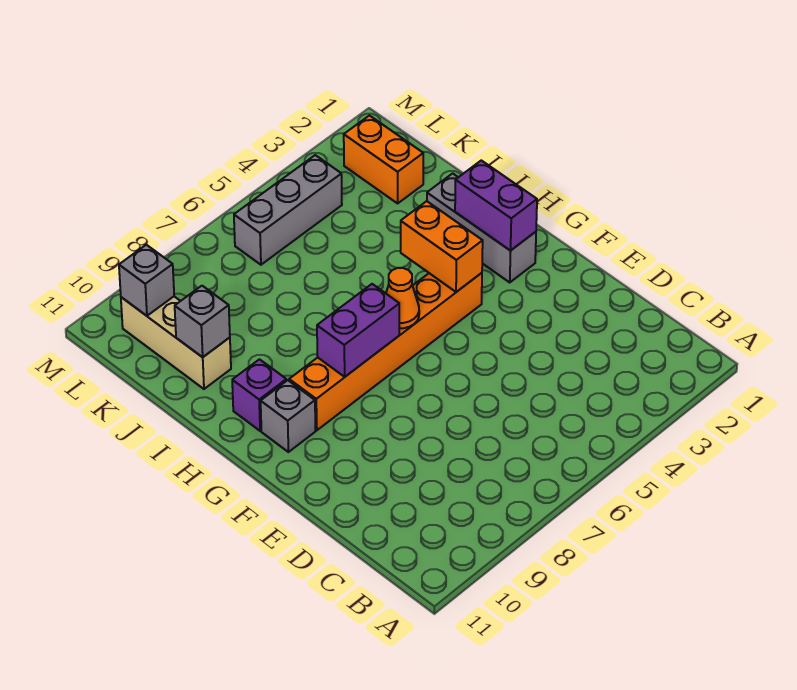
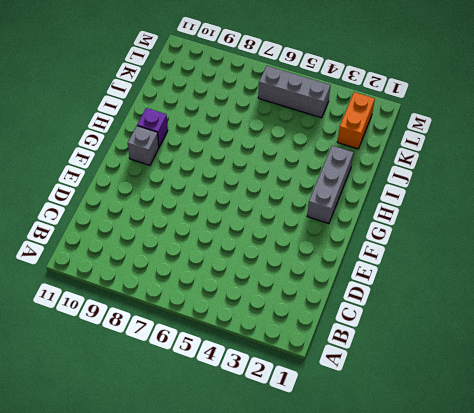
none -> orange brick G4:G9 level 1
none -> tan brick J10:L10 level 1
none -> purple brick G2:H2 level 2

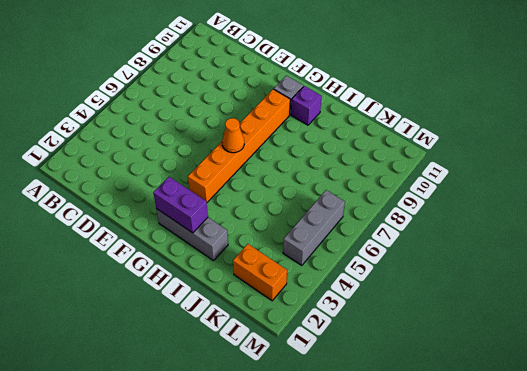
none -> tan brick J10:L10 level 1
none -> orange brick G4:H4 level 2
none -> purple brick G7:G8 level 2

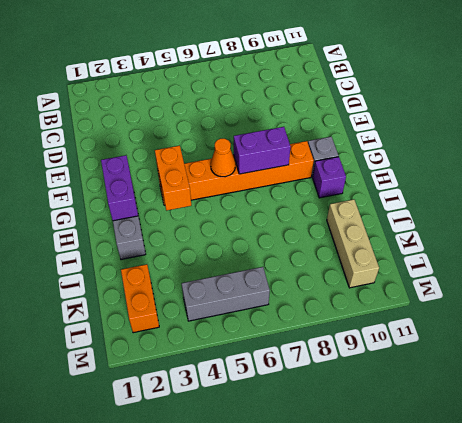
none -> grey brick J10 level 2
none -> grey brick L10 level 2

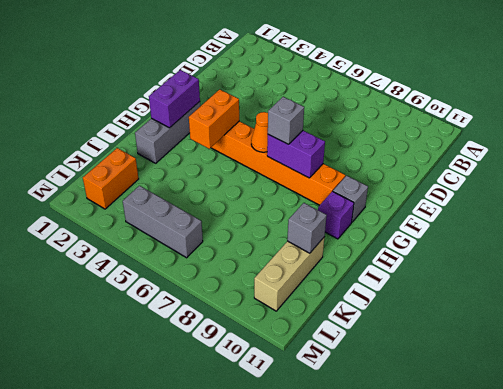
grey brick G7 level 3 -> grey brick L10 level 2

